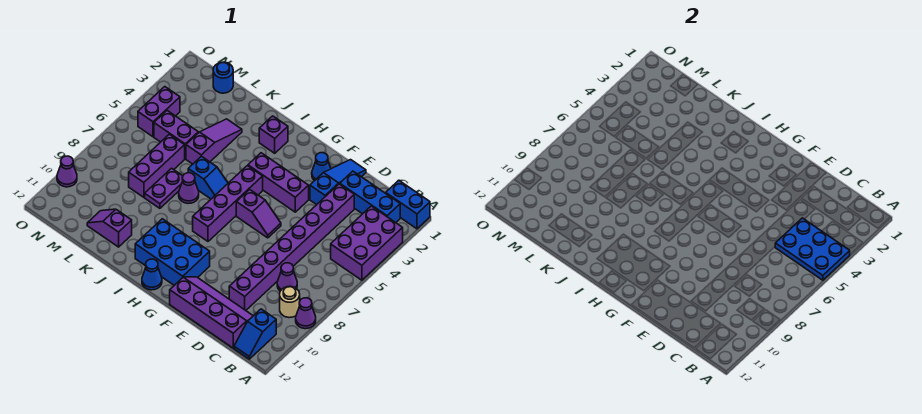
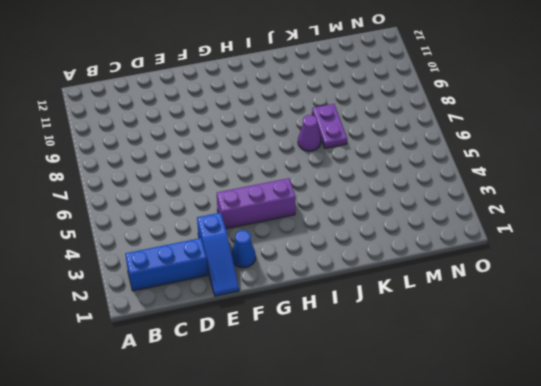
none -> blue brick A1:B1 level 1
none -> purple brick A3:B5 level 1
none -> purple cone A9 level 1

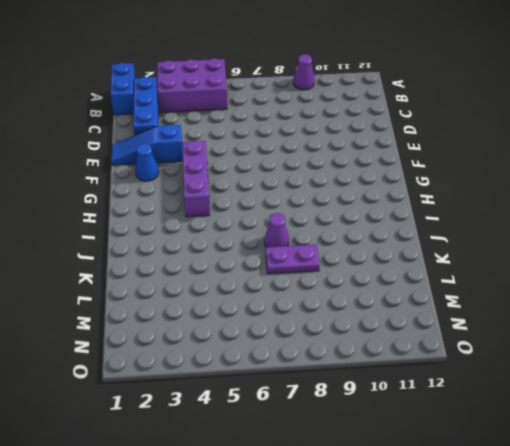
none -> tan round brick B9 level 1
none -> blue slope B11:B12 level 1 top 11
none -> purple cone C8 level 1

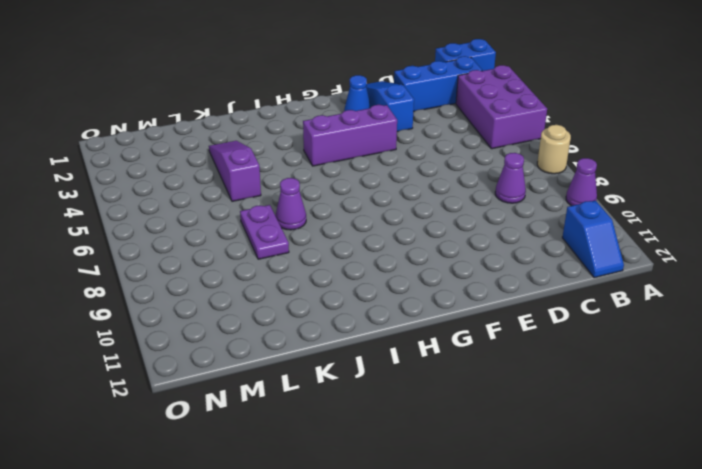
tan round brick A7 level 1 -> tan round brick B9 level 1
none -> purple slope C11:F12 level 1 top 12
none -> purple brick D3:D10 level 1
none -> purple slope F6:G6 level 1 top G

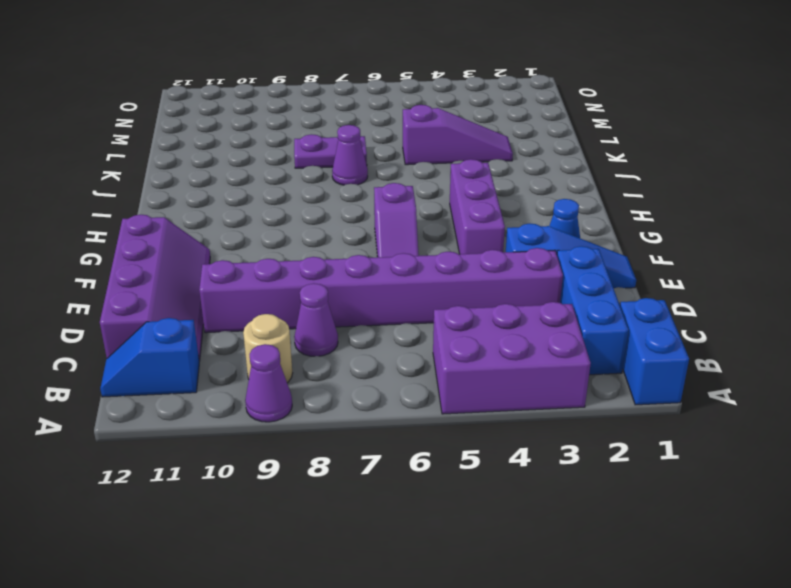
none -> blue brick G10:I11 level 1
none -> purple brick H5:H8 level 1
none -> blue cone H12 level 1

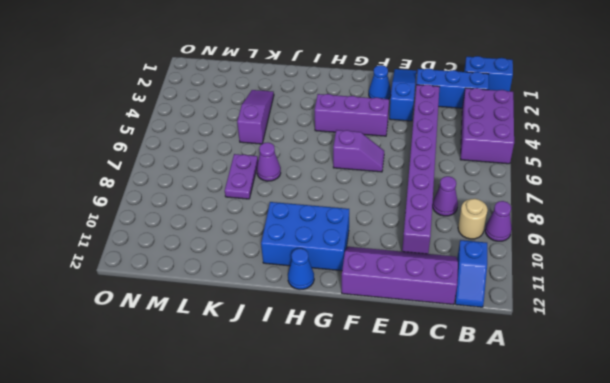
none -> purple brick H5:H8 level 1
none -> purple brick I2 level 1
none -> blue slope I6:J6 level 1 top J

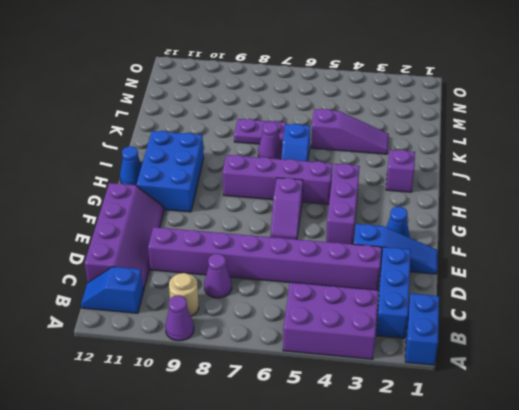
none -> purple slope K11:L11 level 1 top K
none -> purple brick L5:M5 level 1
none -> purple brick L6:L8 level 1

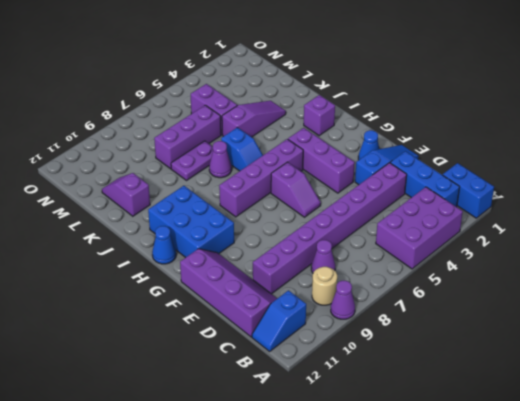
none -> blue round brick M1 level 1
none -> purple brick N4:N5 level 1
none -> purple cone O10 level 1

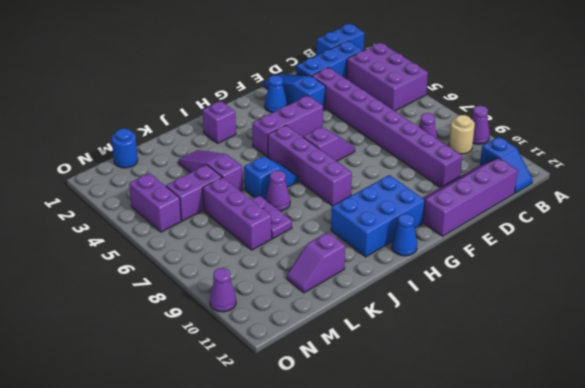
none -> blue plate A4:C5 level 2

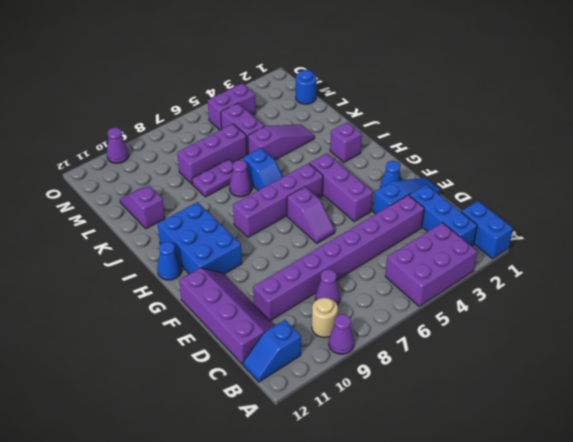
none -> blue plate A4:C5 level 2

